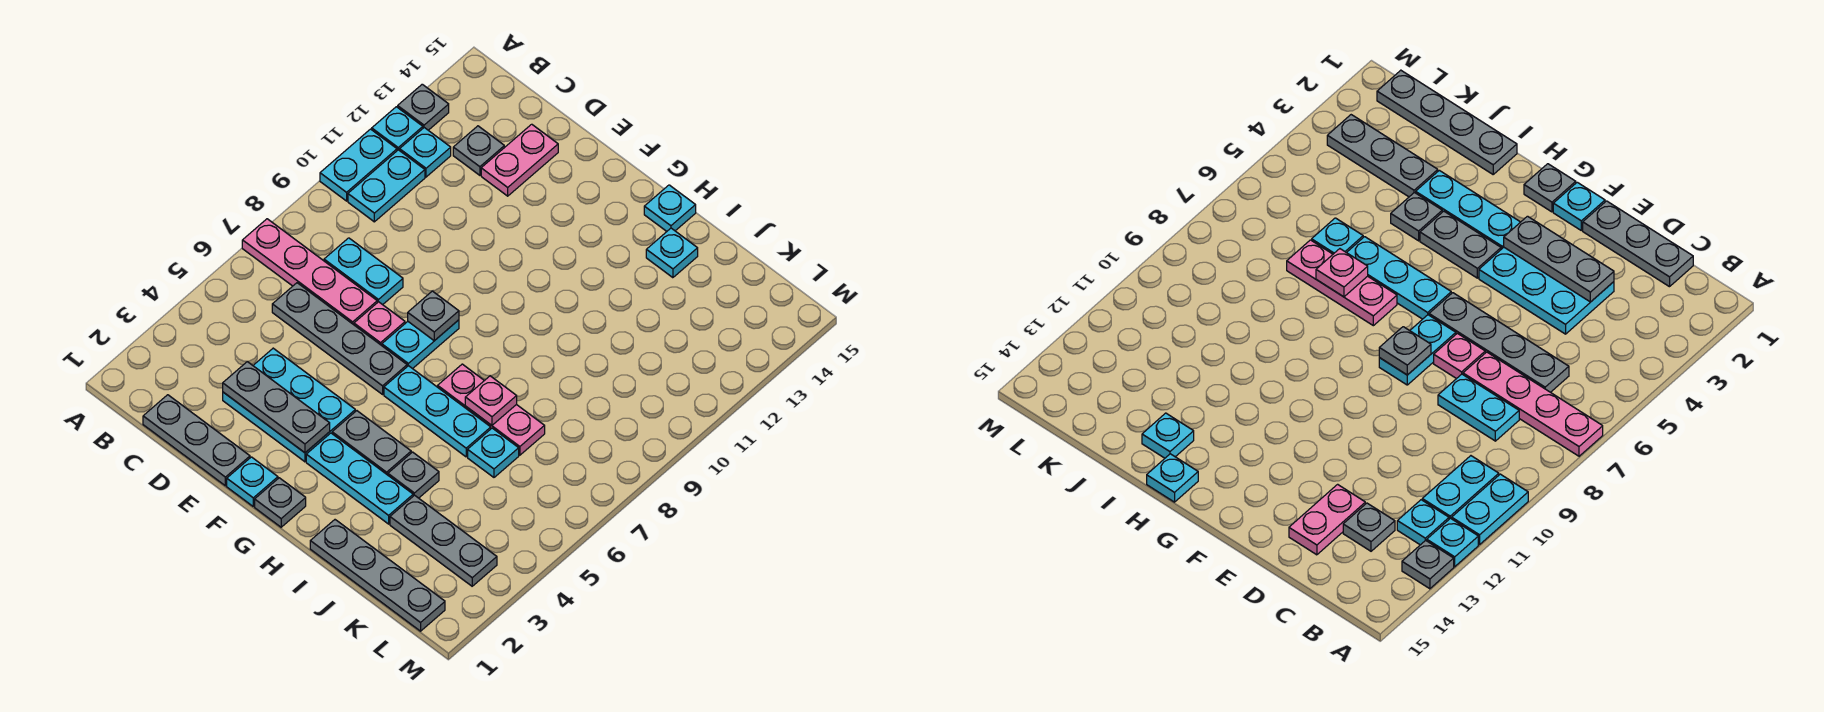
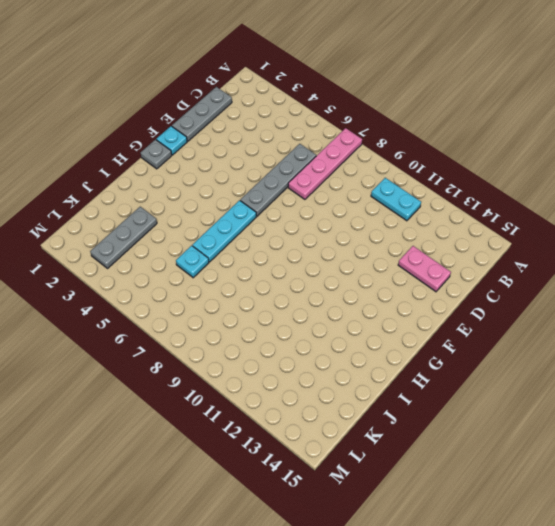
none -> cyan plate A10:A11 level 1
none -> cyan plate A12 level 1
none -> grey plate A13 level 1

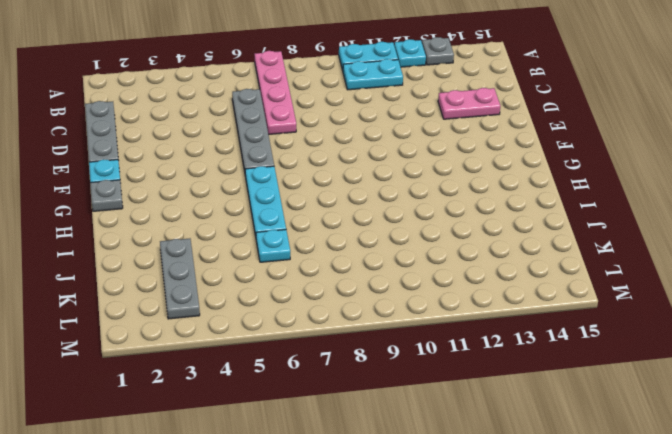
none -> cyan plate B12 level 1
none -> cyan plate C8:D8 level 1
none -> grey plate C13 level 1

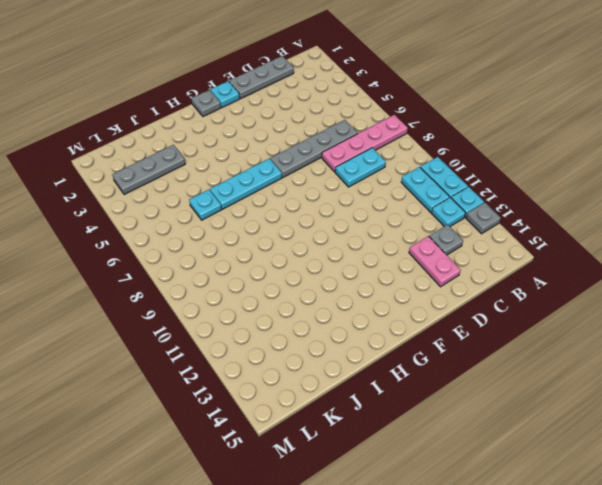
none -> cyan plate D3:F4 level 1
none -> pink plate E7 level 1
none -> cyan plate F7:F8 level 1

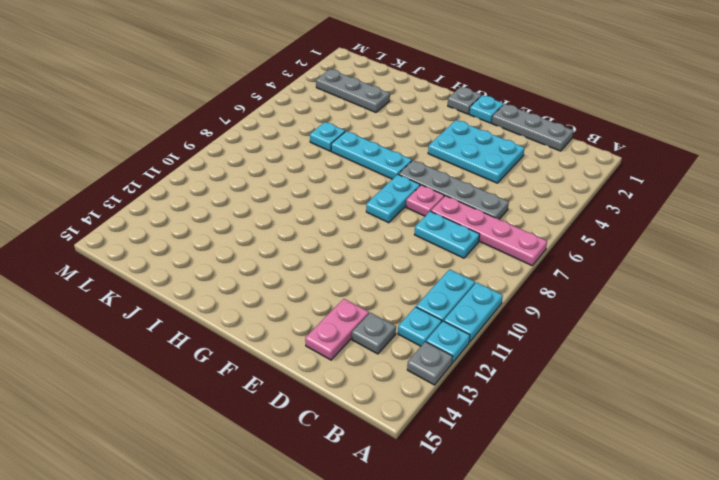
none -> cyan plate G3:I3 level 1
none -> grey plate G4:H4 level 1
none -> pink plate H7:J7 level 1

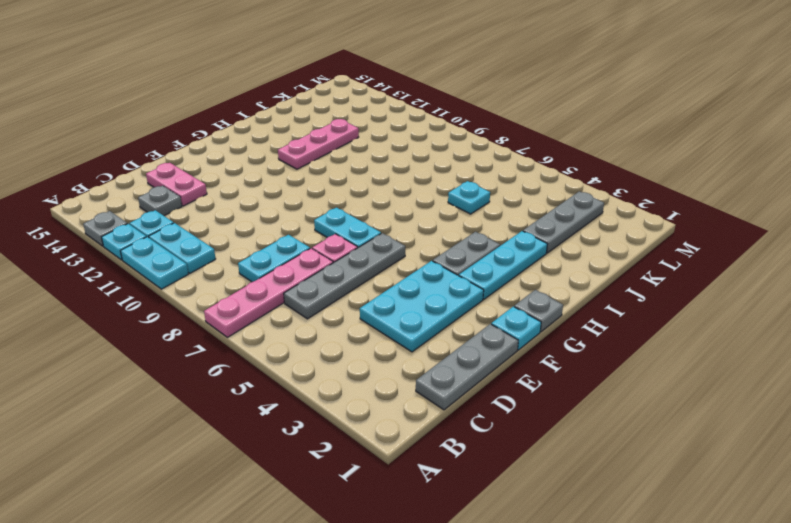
pink plate H12:J12 level 1 -> pink plate H7:J7 level 1
none -> cyan plate G6:I6 level 1
none -> cyan plate H15 level 1
none -> grey plate I1:L1 level 1

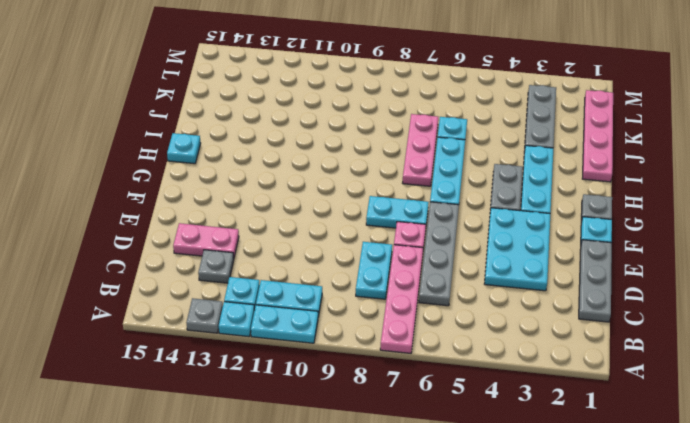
pink plate I1:L1 level 1 -> grey plate I1:L1 level 1
none -> grey plate I4 level 1
none -> cyan plate I14 level 1
none -> grey plate D3:F3 level 2

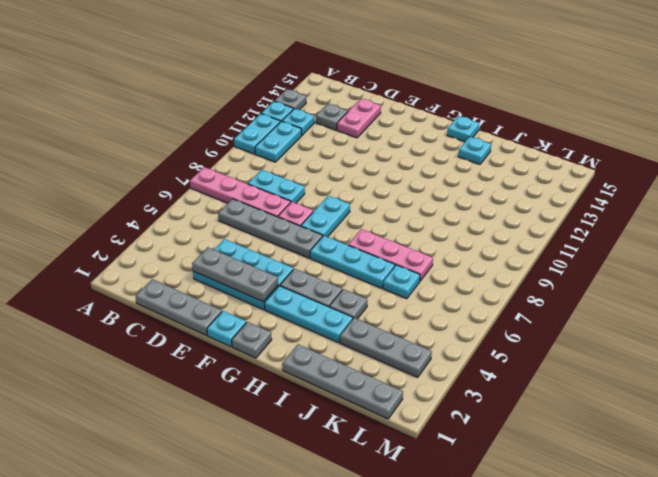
none -> grey plate F8 level 2
none -> pink plate I7 level 2

